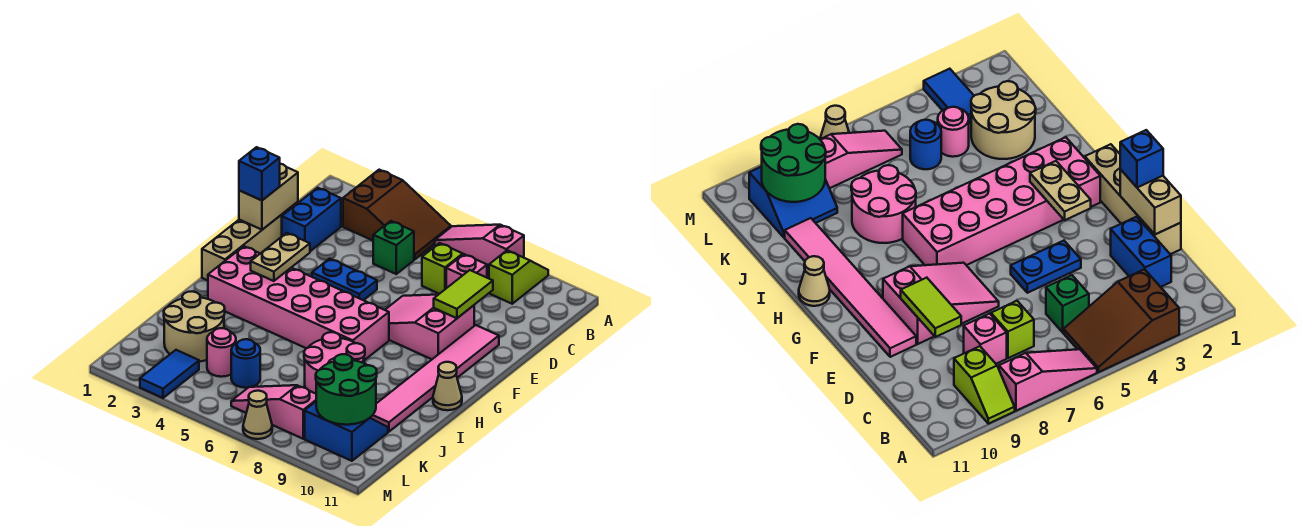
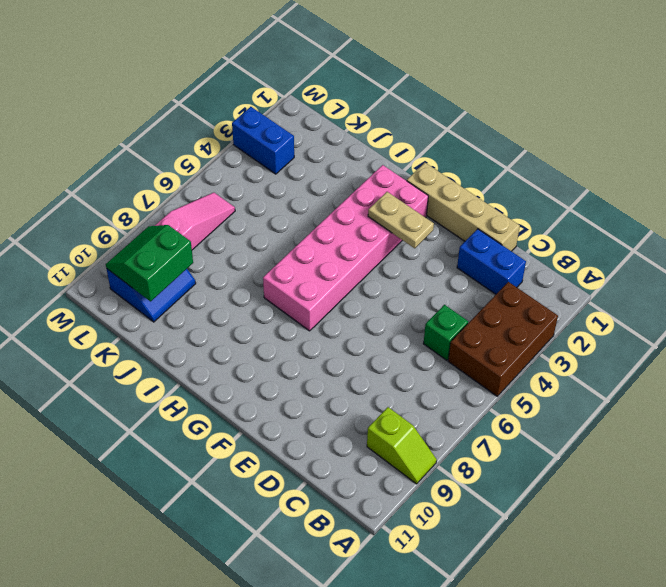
brown brick A3:B5 level 1 -> brown slope A3:B5 level 1 top 3
green slope K9:L10 level 2 top K -> green round brick K9:L10 level 2
blue brick L3:M3 level 1 -> blue tile L3:M3 level 1
none -> pink slope A6:A8 level 1 top 8
none -> lime brick C7 level 1
none -> pink brick C8 level 1

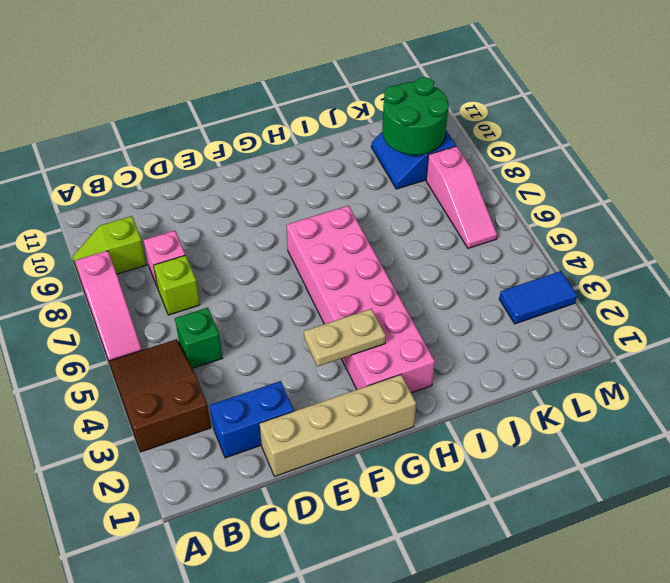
none -> blue plate E4:E5 level 1
none -> pink slope E7:F9 level 1 top 9
none -> pink tile E10:J10 level 1

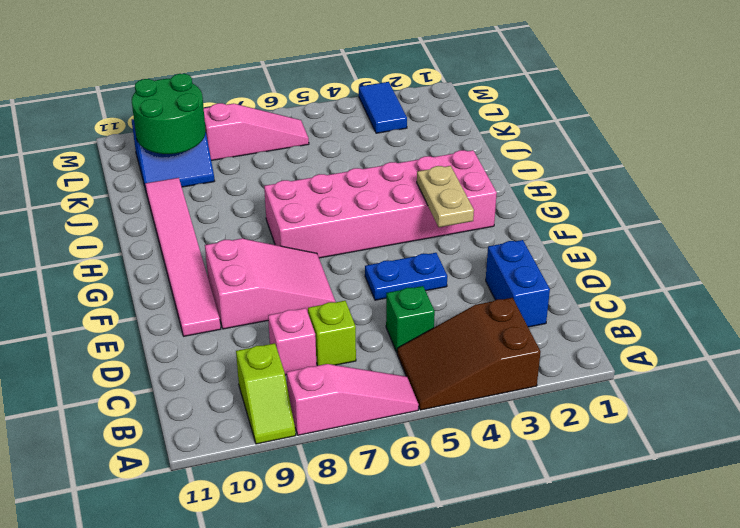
none -> tan brick D1:G1 level 1
none -> tan cone H11 level 1
none -> pink round brick I7:J8 level 1

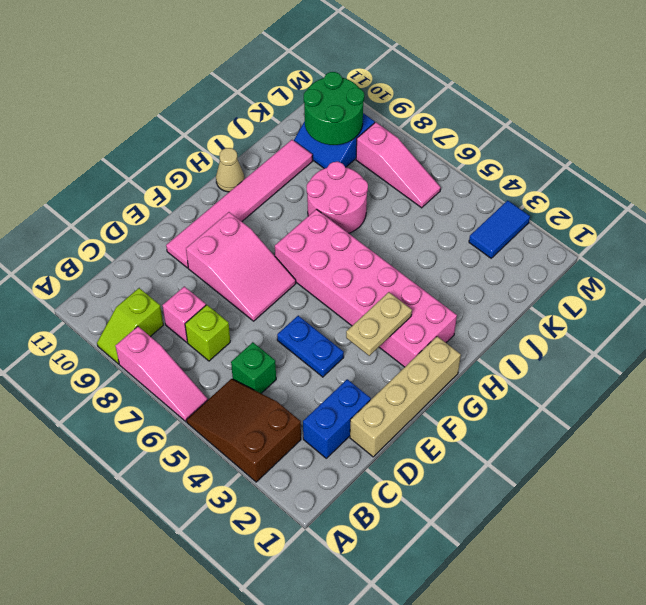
none -> tan round brick J2:K3 level 1
none -> pink round brick K4 level 1
none -> blue round brick K5 level 1

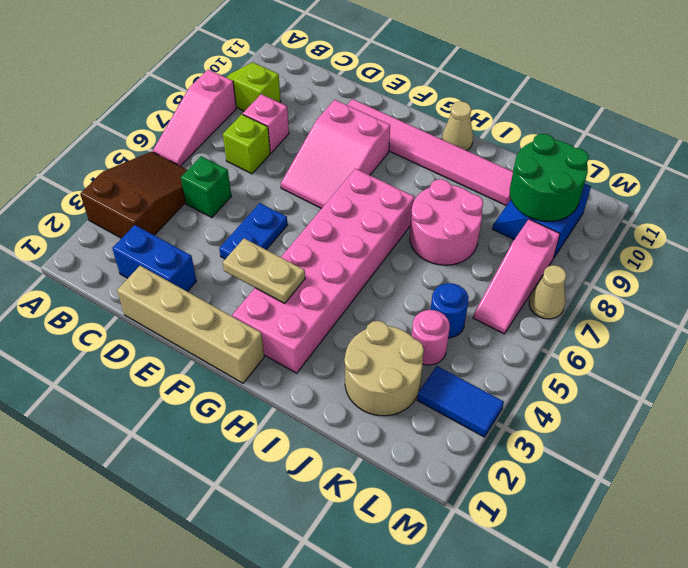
none -> tan brick D1:E1 level 2
none -> lime tile D9:E9 level 2
none -> blue brick E1 level 3

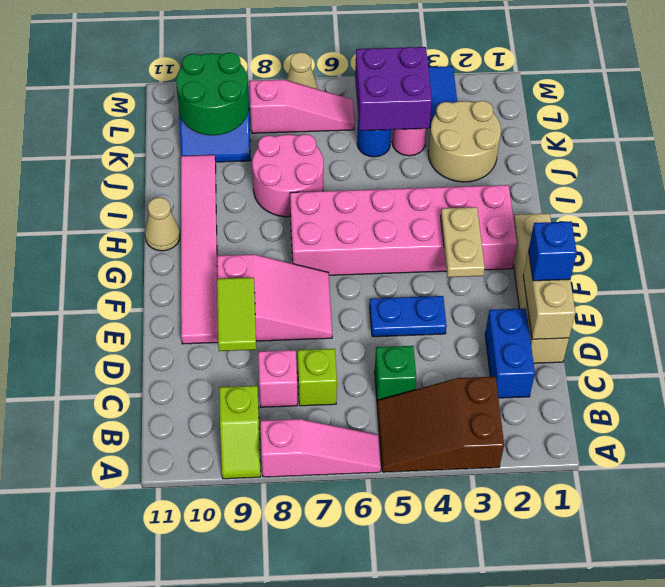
purple brick K4:L5 level 2 -> none

